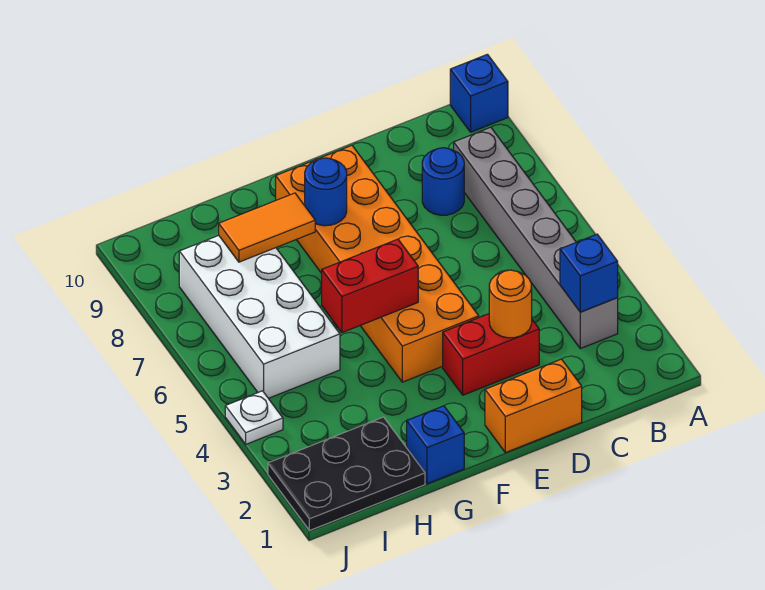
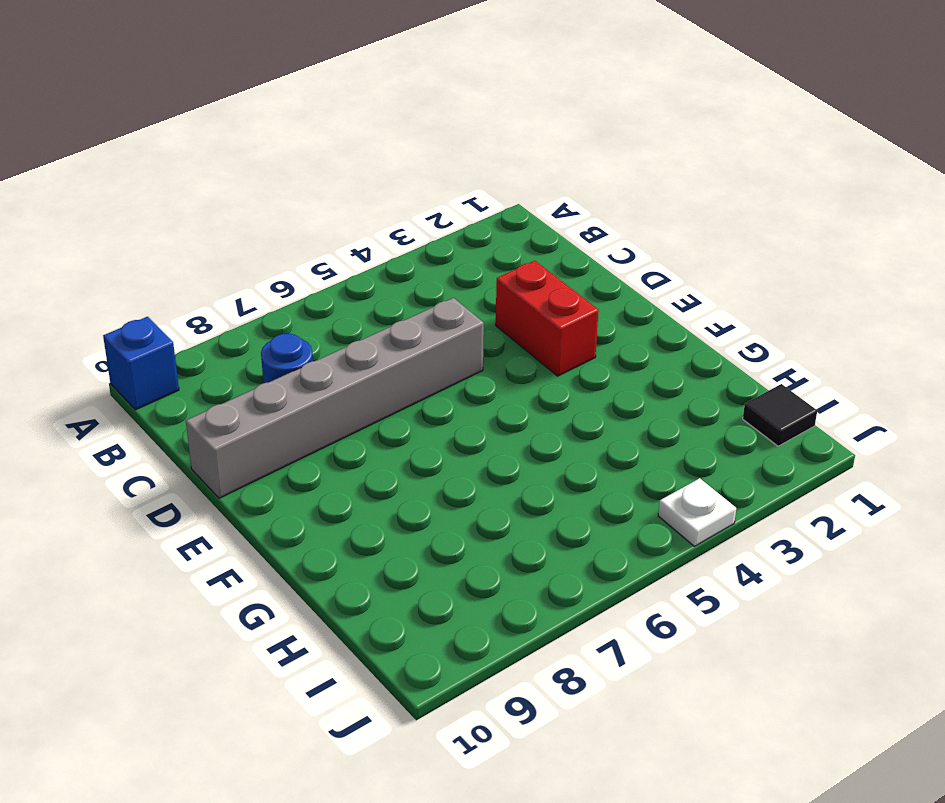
grey brick D5:D10 level 1 -> grey brick B3:B8 level 1
black tile I1 level 1 -> black plate H1:J2 level 1
none -> orange brick D1:E1 level 1
none -> orange brick E4:F9 level 1
none -> blue brick G1 level 1

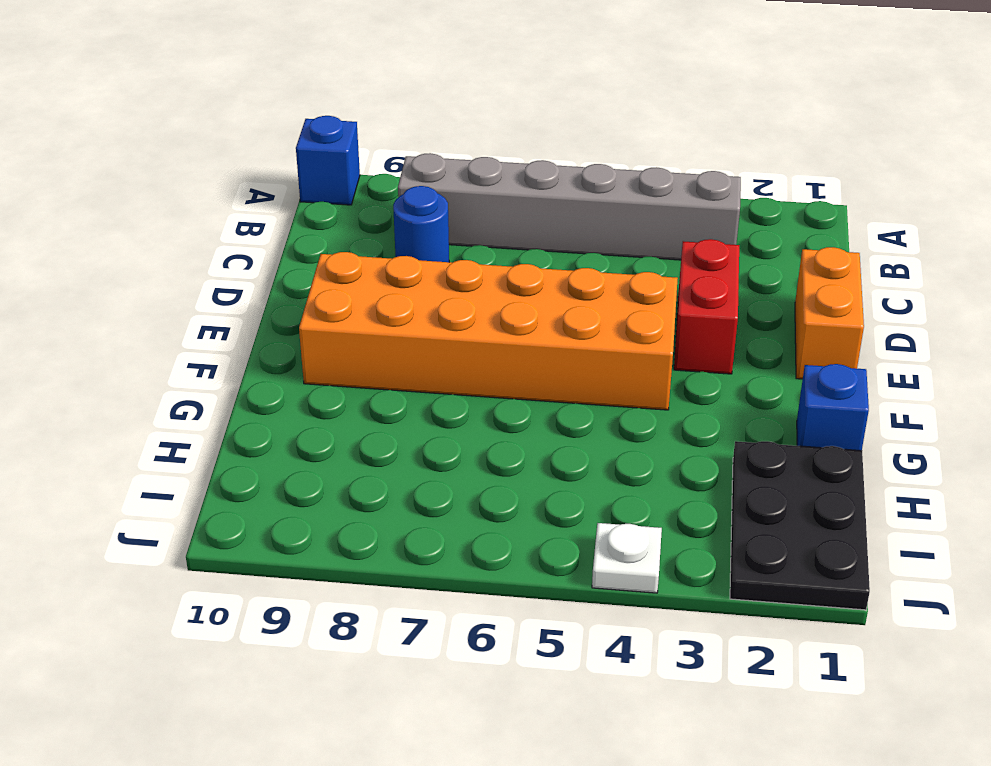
none -> white brick H5:I8 level 1
none -> blue brick B3 level 2
none -> orange round brick D3 level 2

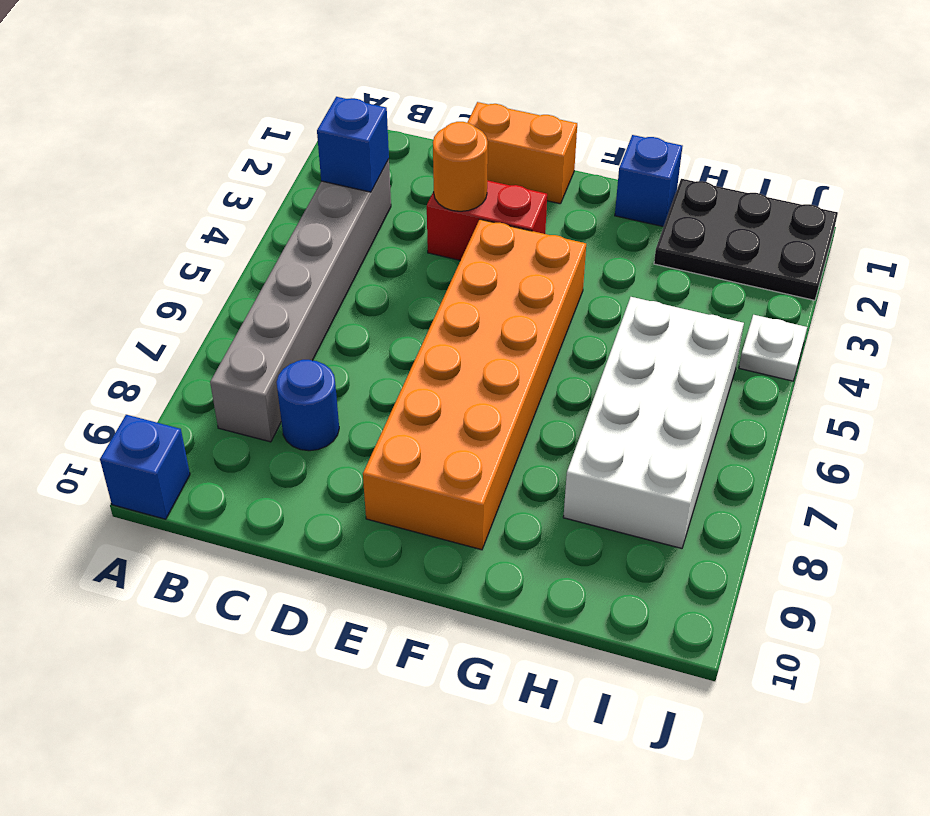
none -> red brick F5:G5 level 2
none -> blue round brick F8 level 2
none -> orange tile G8:H8 level 2

